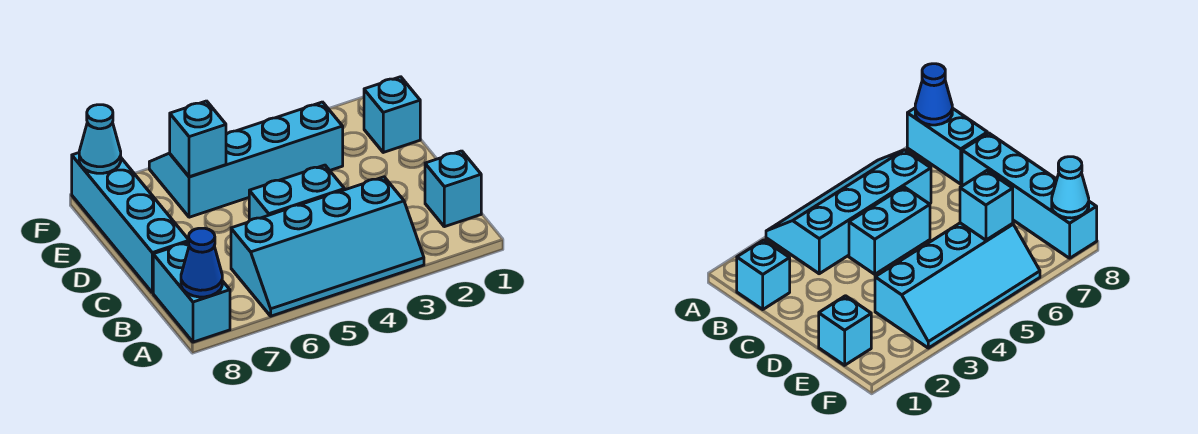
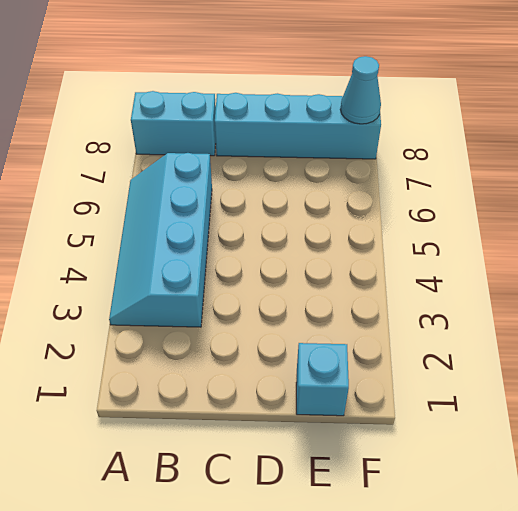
none -> cyan brick B1 level 1
none -> cyan brick C4:C5 level 1

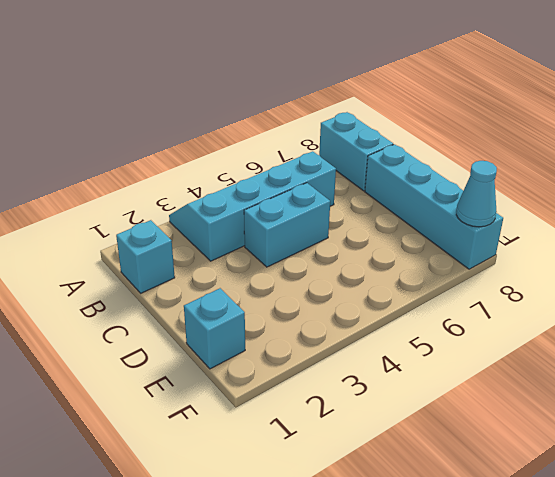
none -> cyan slope E3:F6 level 1 top E
none -> blue cone A8 level 2

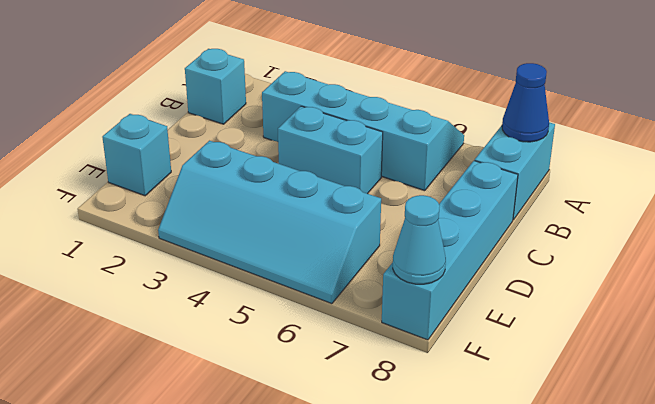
none -> cyan brick E6 level 2

